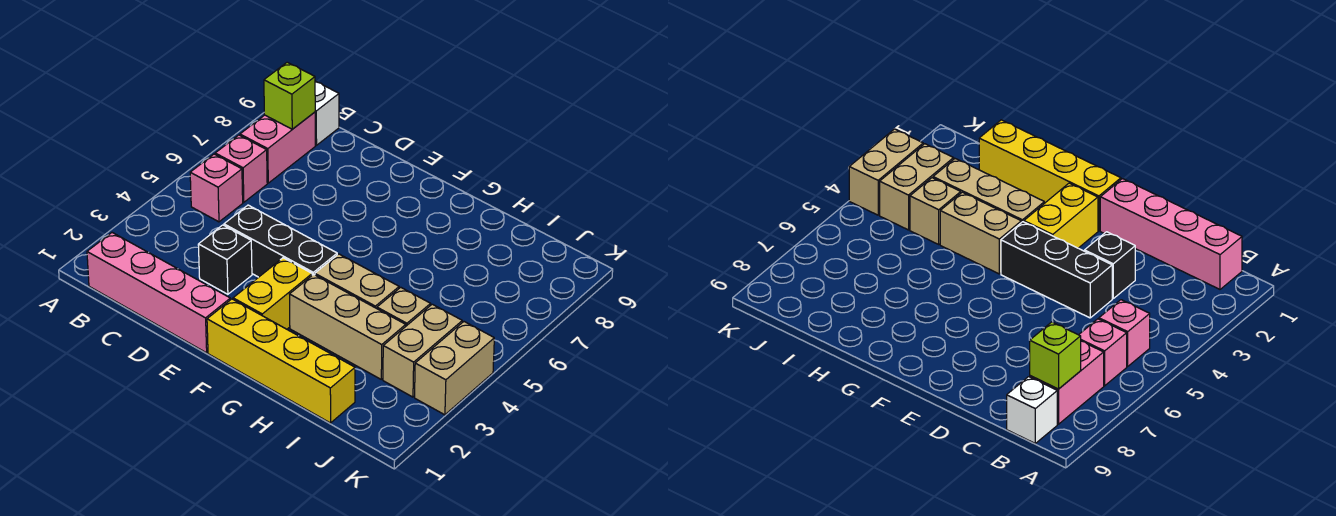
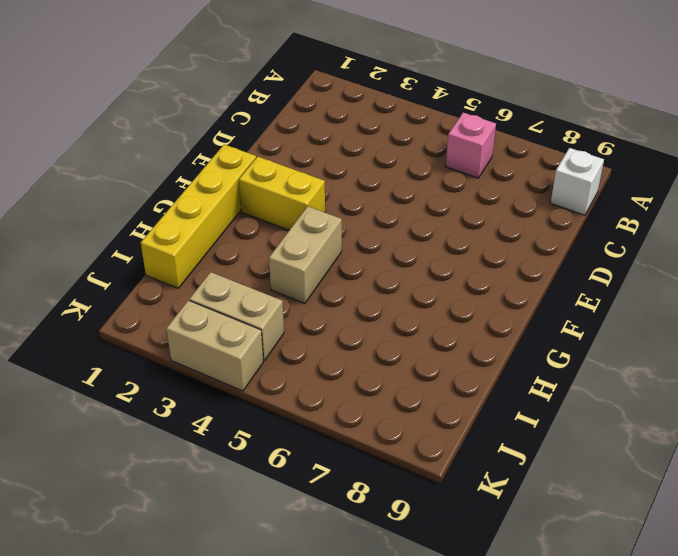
none -> pink brick B1:E1 level 1
none -> pink brick B5 level 1
none -> pink brick B7:B8 level 1

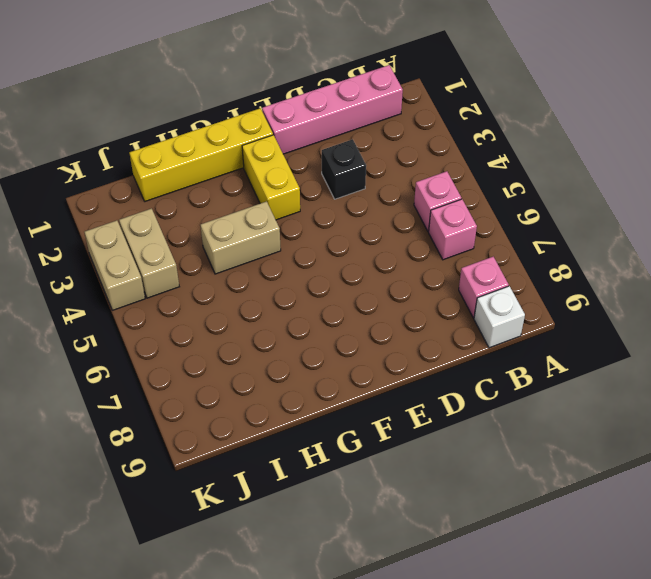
pink brick B8 level 1 -> pink brick B7:B8 level 1
none -> black brick D4:F4 level 1
none -> tan brick G3:I3 level 1
none -> tan brick I4 level 1

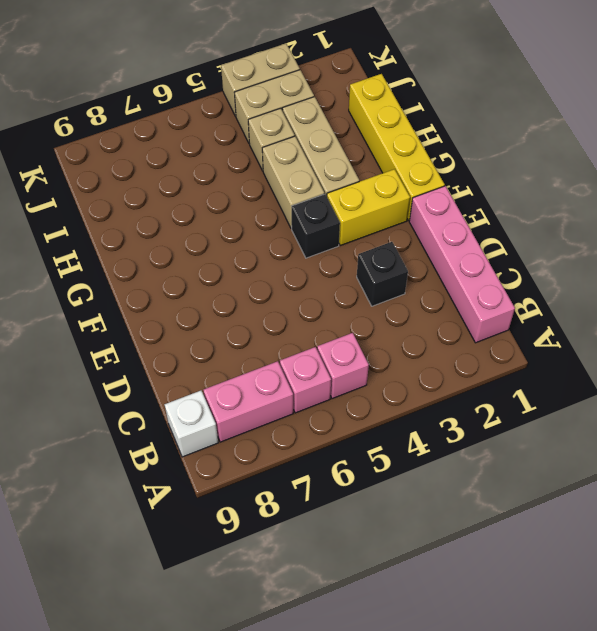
black brick F4 level 1 -> black brick D4:F4 level 1
none -> lime brick B8 level 2

